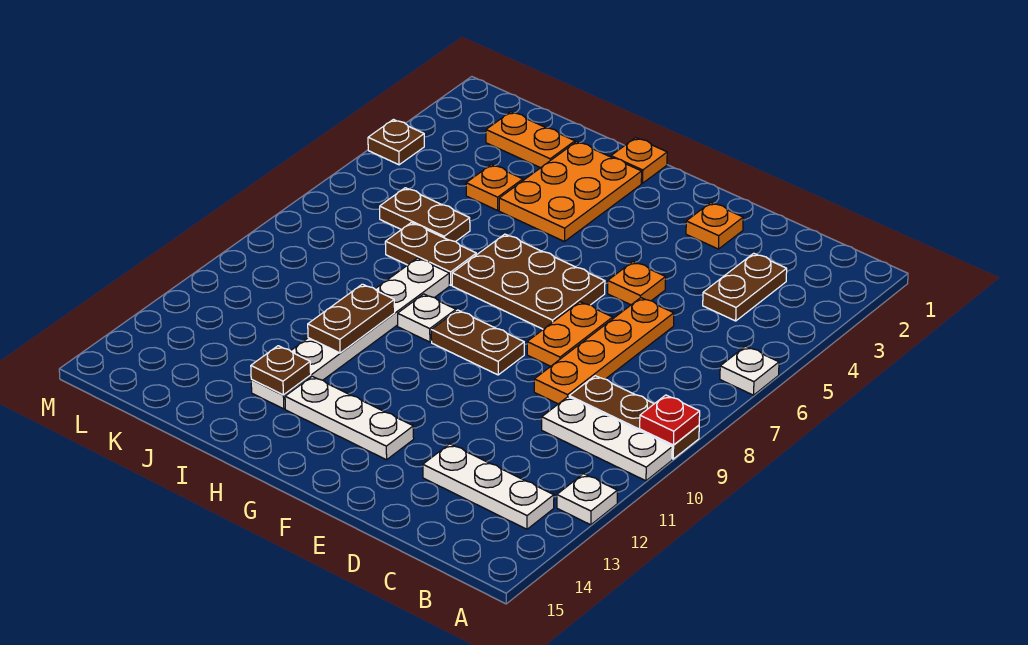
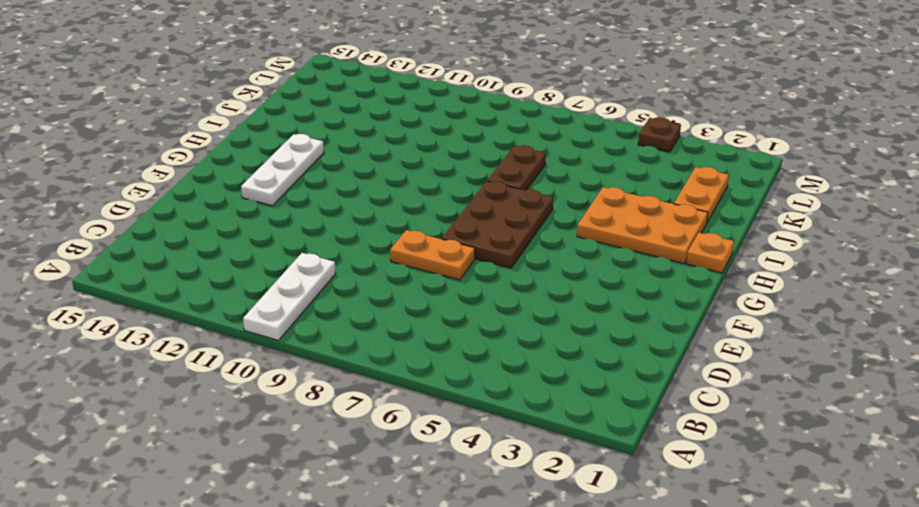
none -> white plate A6 level 1
none -> brown plate A9:C9 level 1
none -> white plate A12 level 1

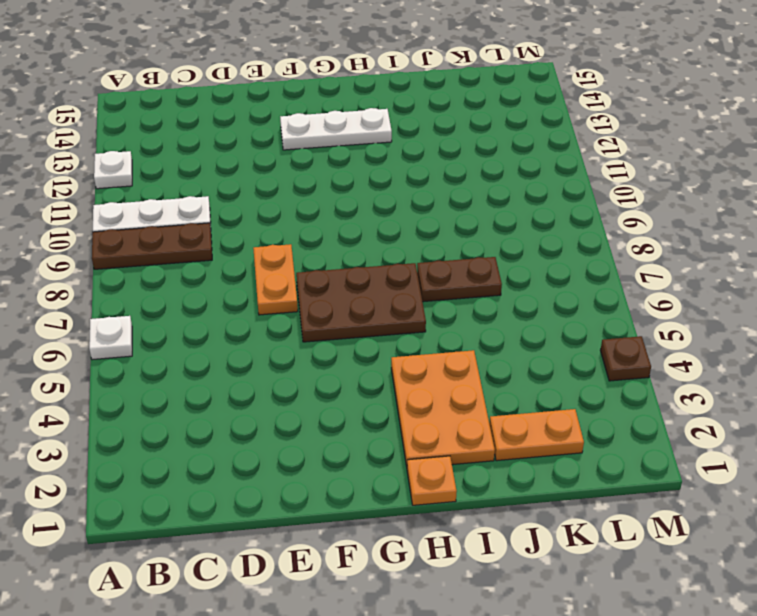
none -> white plate B13:D13 level 1
none -> brown plate C3:C4 level 1
none -> orange plate D6:D9 level 1

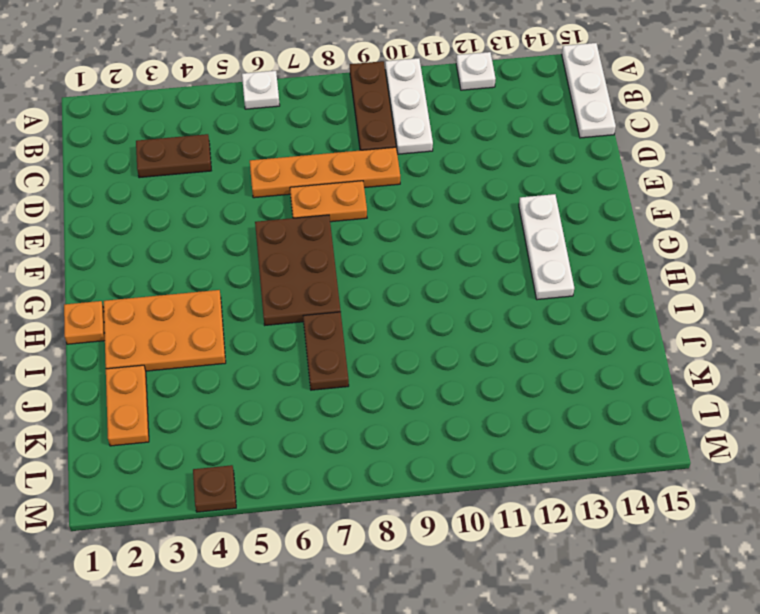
white plate A15:C15 level 1 -> white plate B13:D13 level 1
none -> orange plate E2 level 1
none -> orange plate E5 level 1
none -> brown plate F9:G9 level 1

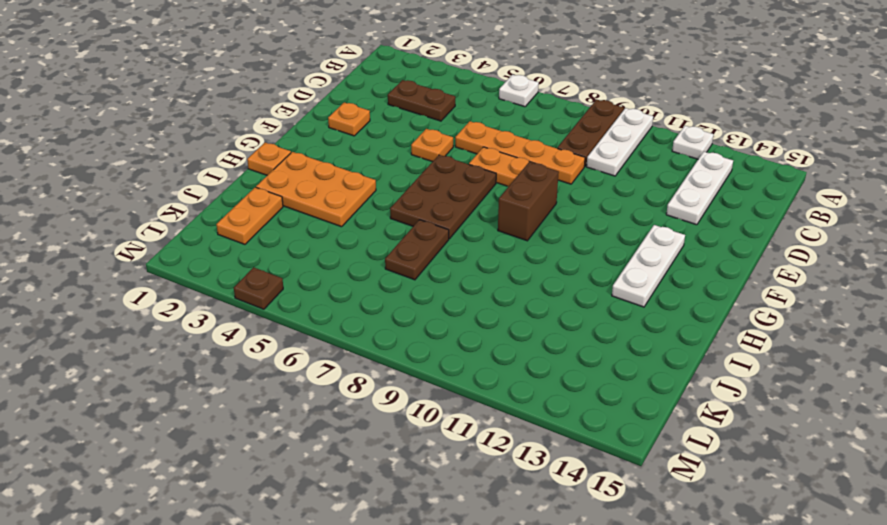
brown brick F9:G9 level 1 -> brown plate F9:G9 level 1
none -> white plate H9 level 1
none -> white plate I8:I13 level 1
none -> orange plate J4 level 1

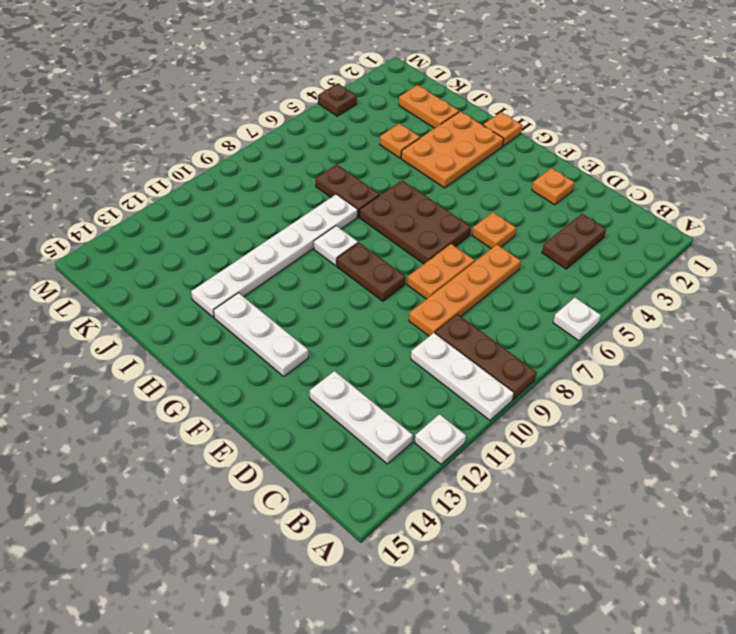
none -> brown plate J6:K6 level 1
none -> red plate A9 level 2
none -> brown plate I10:I11 level 2

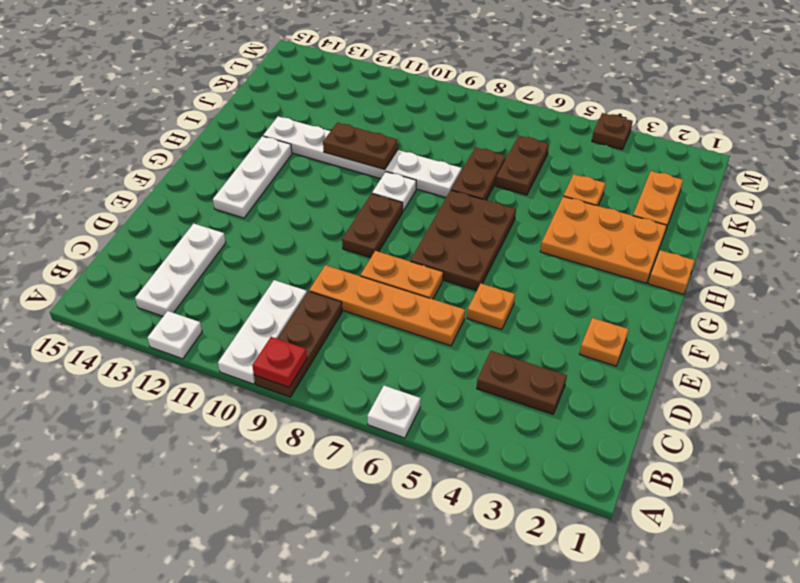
none -> brown plate I13 level 2

